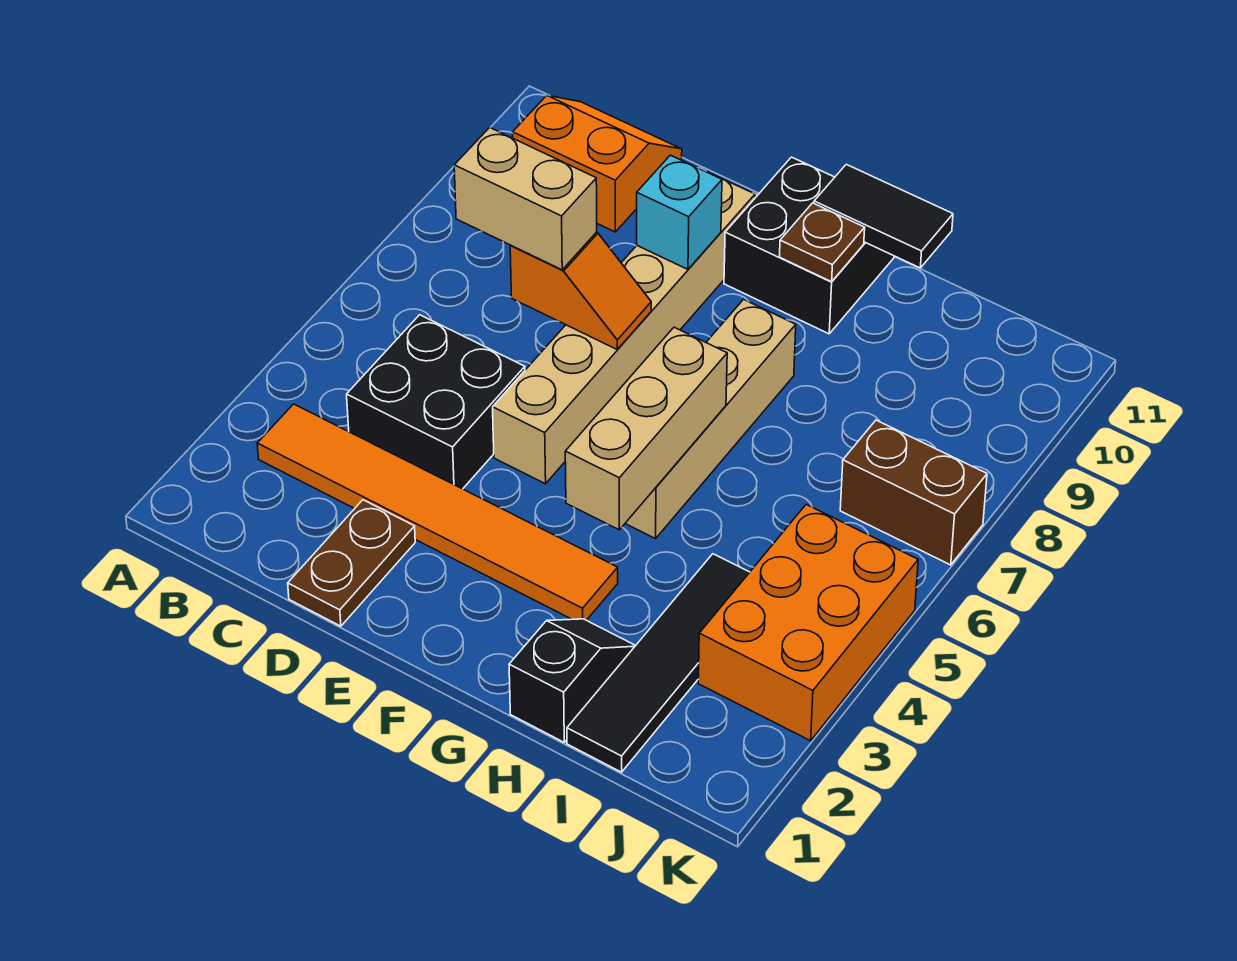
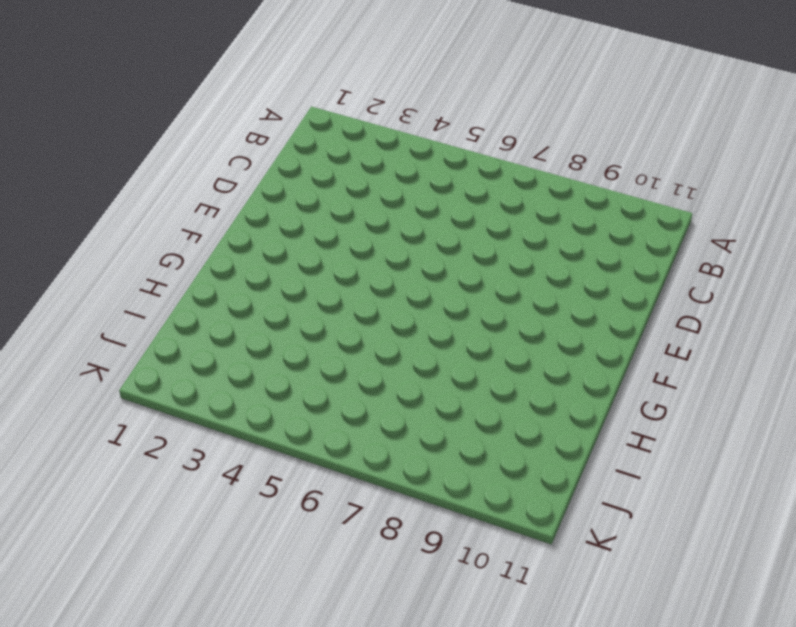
none -> orange tile B3:G3 level 1
none -> orange slope B10:C11 level 1 top 10
none -> black brick C4:D5 level 1

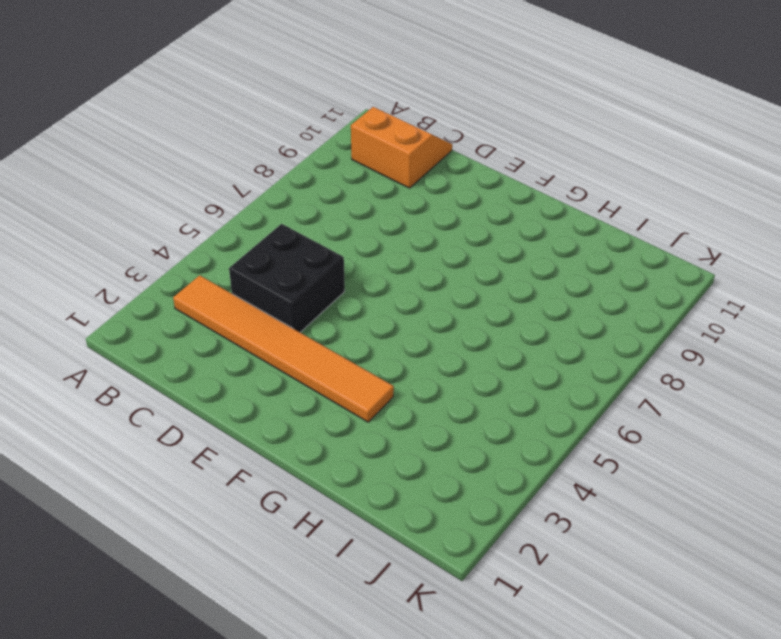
none -> brown plate D1:D2 level 1
none -> tan brick E5:E10 level 1
none -> black brick F10:G11 level 1

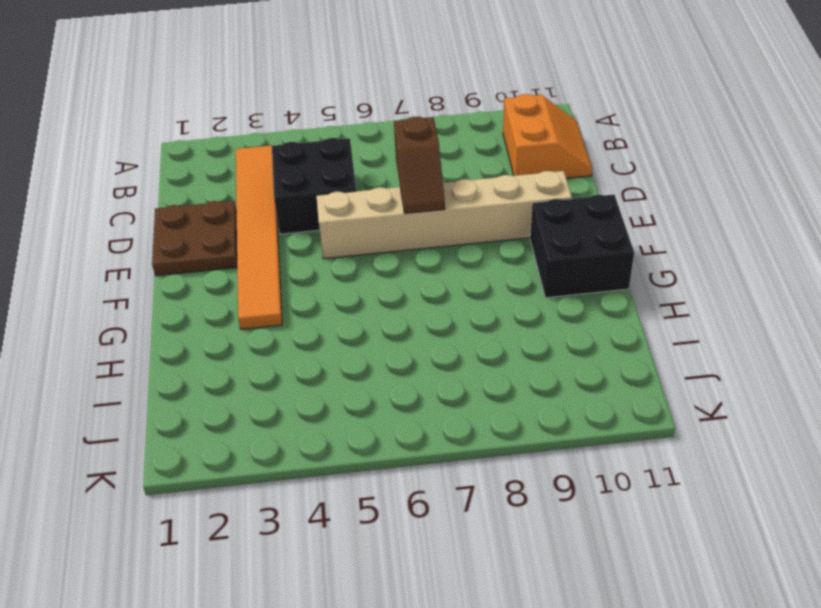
brown plate D1:E2 level 1 -> brown plate D1:D2 level 1
brown slope D7:E7 level 2 top D -> orange slope D7:E7 level 2 top D
none -> tan brick G5:G8 level 1
none -> black slope H1:H2 level 1 top 1
none -> black tile I1:I4 level 1

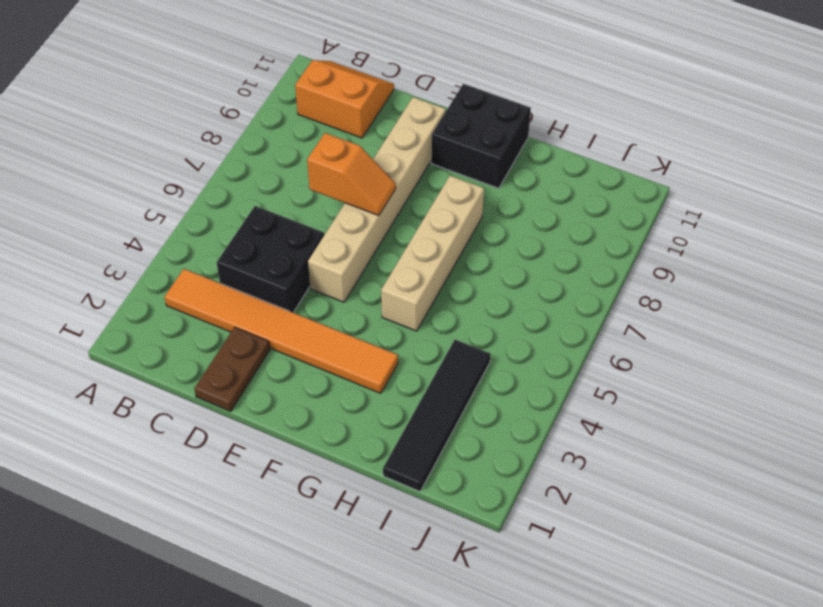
none -> black slope H1:H2 level 1 top 1
none -> orange brick J3:K5 level 1
none -> brown brick J7:K7 level 1

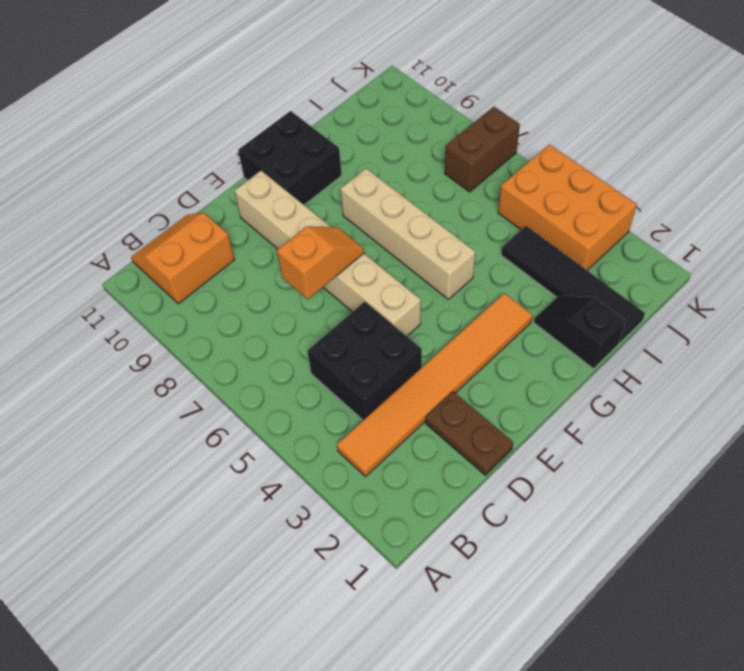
none -> cyan brick E9 level 2
none -> tan brick G4:G6 level 2
none -> brown plate G10 level 2

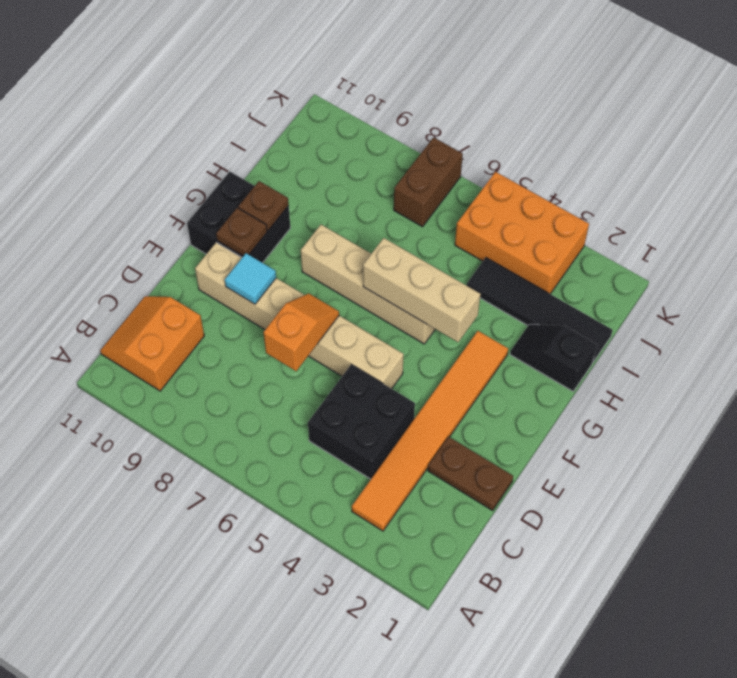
cyan tile E9 level 2 -> cyan brick E9 level 2
brown plate F10 level 2 -> none
none -> black tile G11:H11 level 2
none -> tan brick C7:D7 level 3

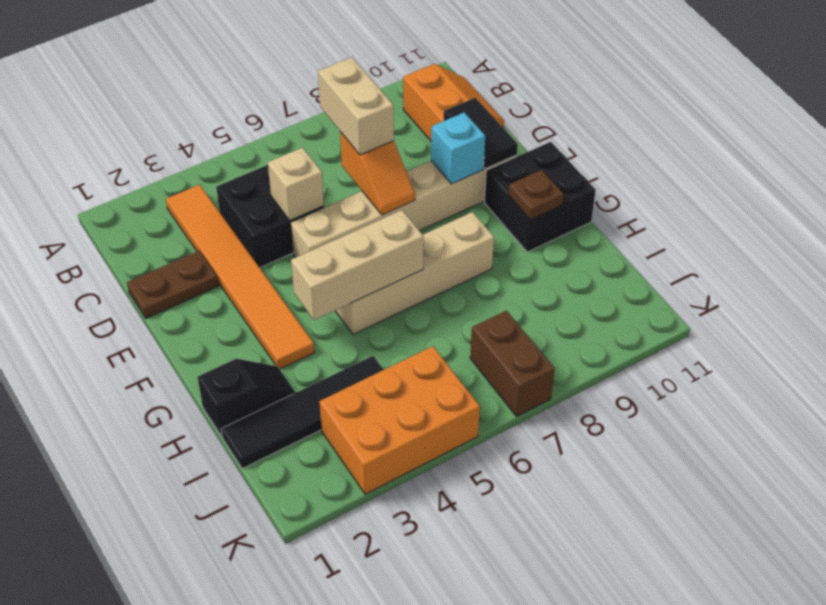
tan brick D5 level 2 -> none
black tile D10:E10 level 2 -> black tile G11:H11 level 2

